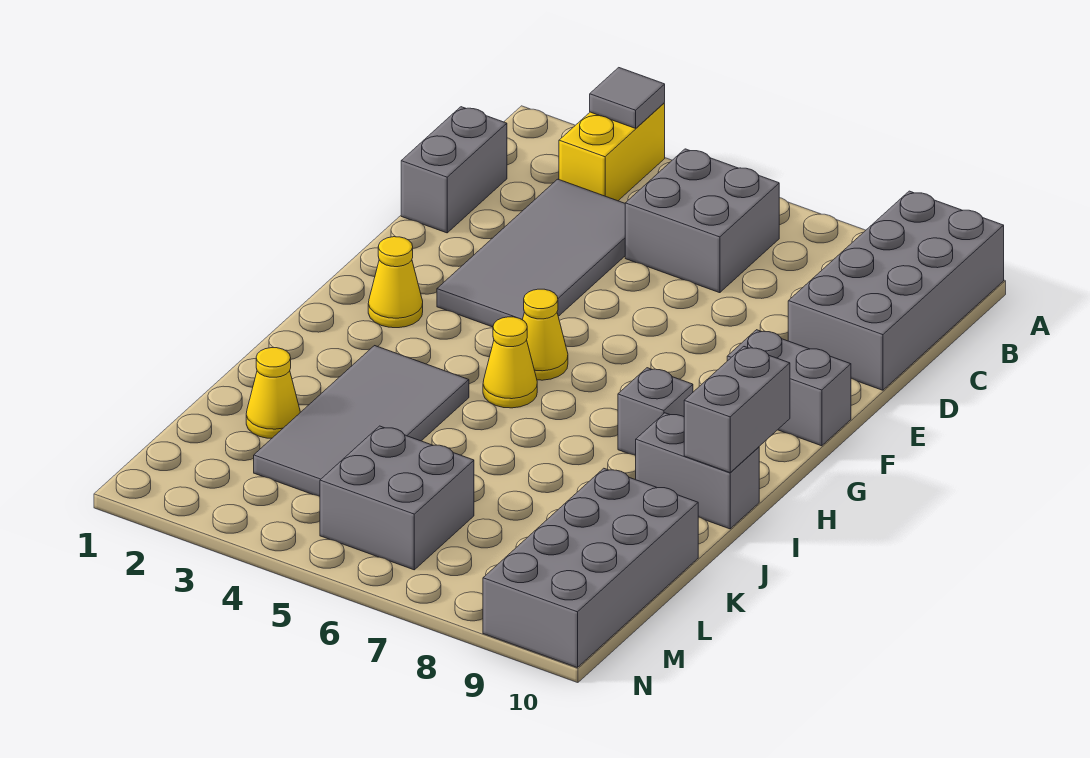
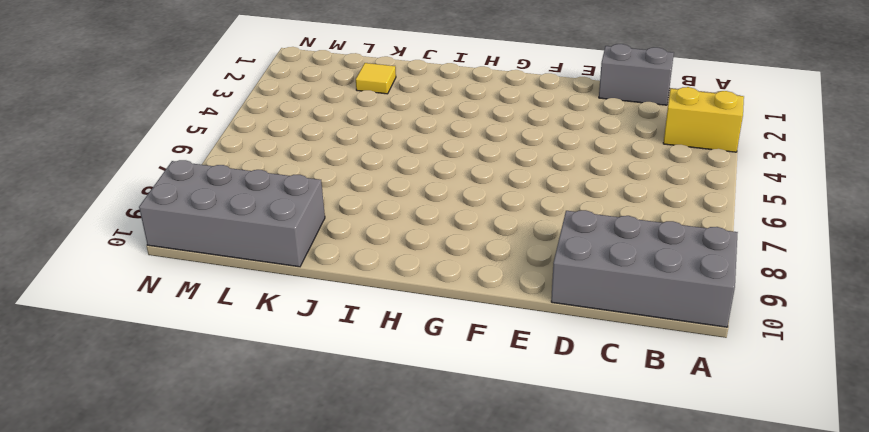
yellow tile K2 level 1 -> yellow cone K2 level 1
none -> grey brick B5:C6 level 1
none -> grey tile C3:F4 level 1
none -> grey brick F9:F10 level 1

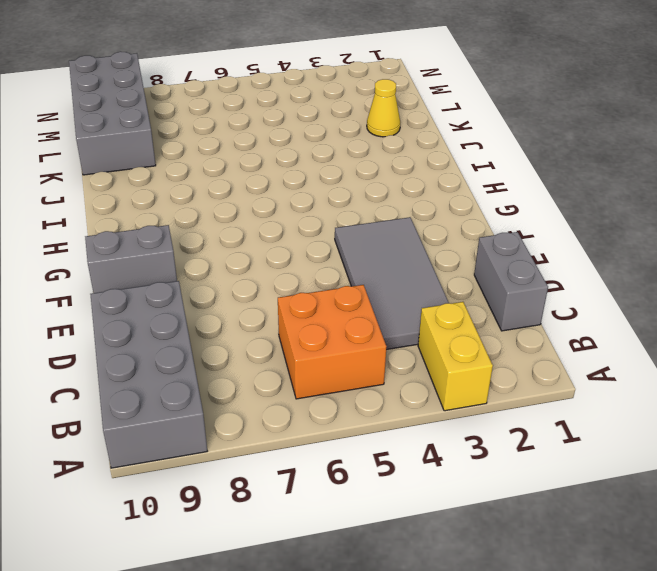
orange brick B5:C6 level 1 -> grey brick B5:C6 level 1
none -> yellow cone G2 level 1
none -> yellow cone G5 level 1
none -> yellow cone H5 level 1

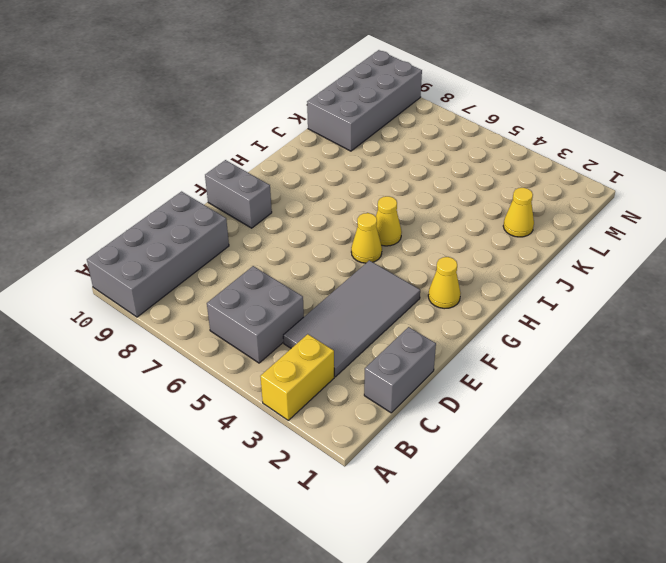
none -> grey brick H8 level 1
none -> grey tile I3:L4 level 1
none -> grey brick I9:I10 level 1

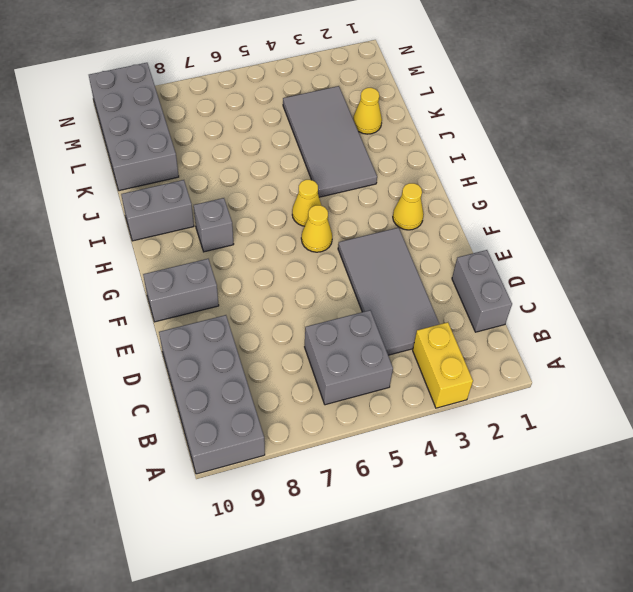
none -> grey brick L5:M6 level 1
none -> grey tile A3 level 2
none -> grey brick H10:I10 level 2

